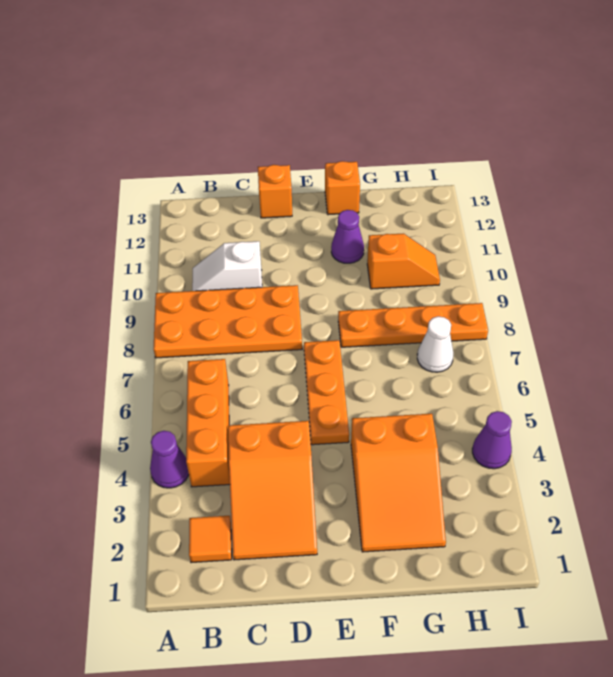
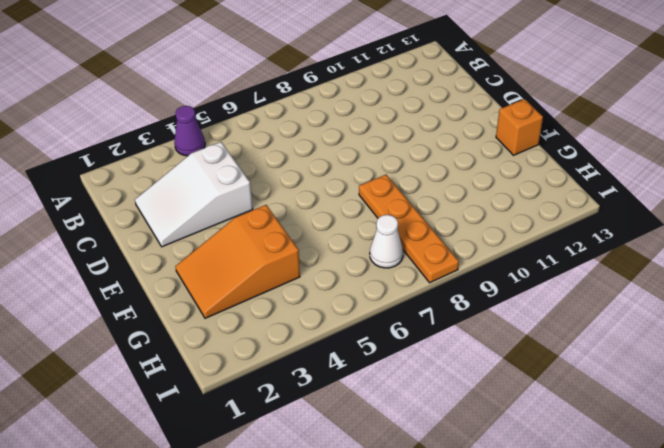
white slope C2:D4 level 1 top 4 -> orange slope C2:D4 level 1 top 4
none -> orange plate A8:D9 level 1
none -> orange tile B2 level 1
none -> orange brick B4:B6 level 1

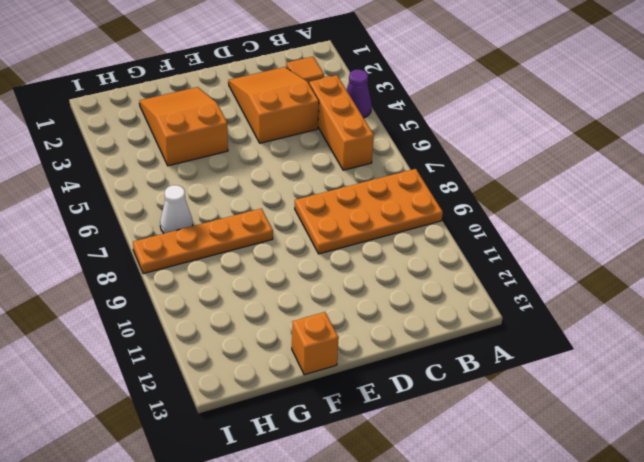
none -> white slope B10:C10 level 1 top C
none -> orange brick D13 level 1
none -> orange plate E5:E7 level 1

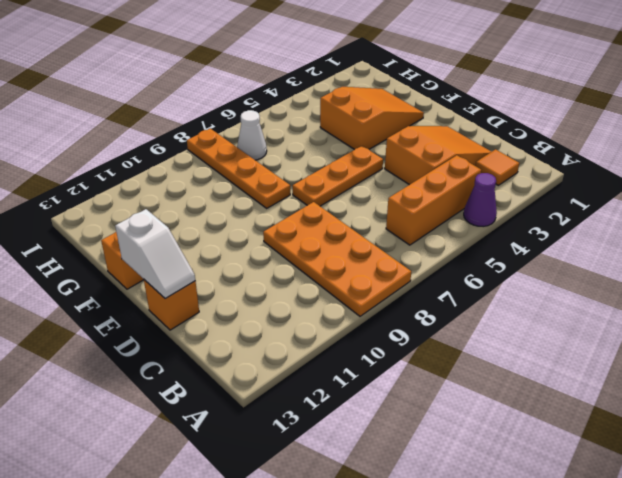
white slope D13:E13 level 2 top E -> white slope B10:C10 level 1 top C
none -> purple cone F11 level 1
none -> orange slope G10:H10 level 1 top G
none -> purple cone I4 level 1

